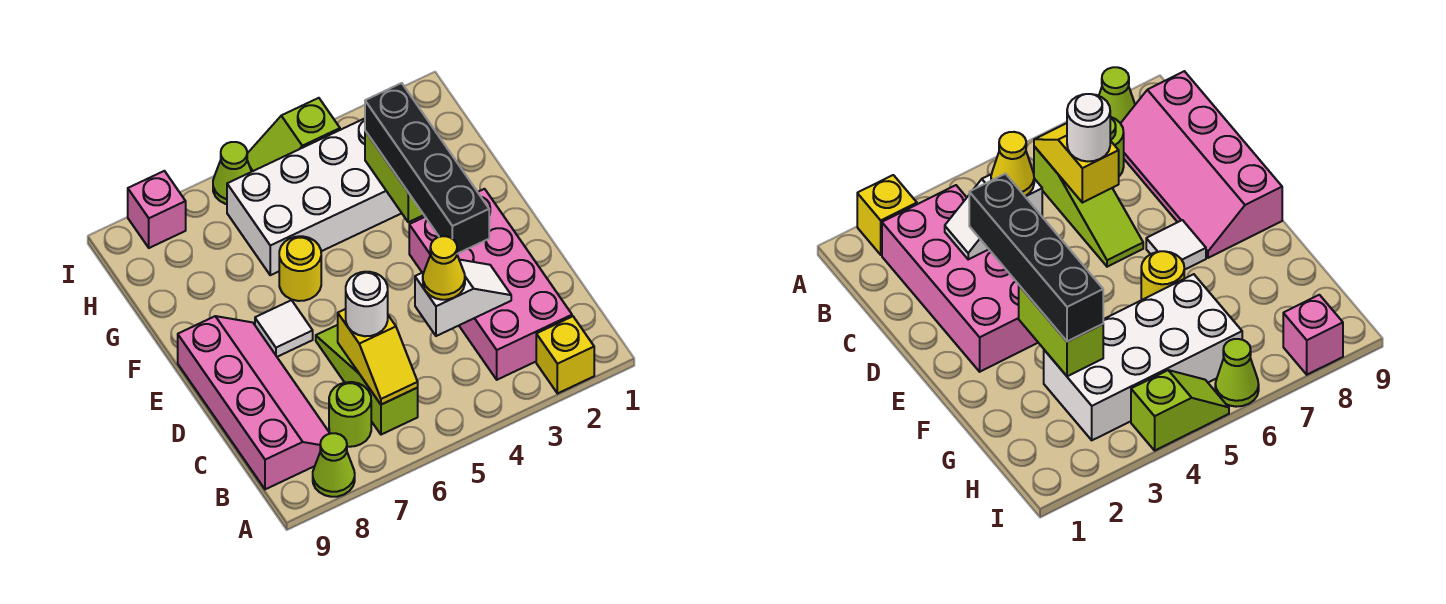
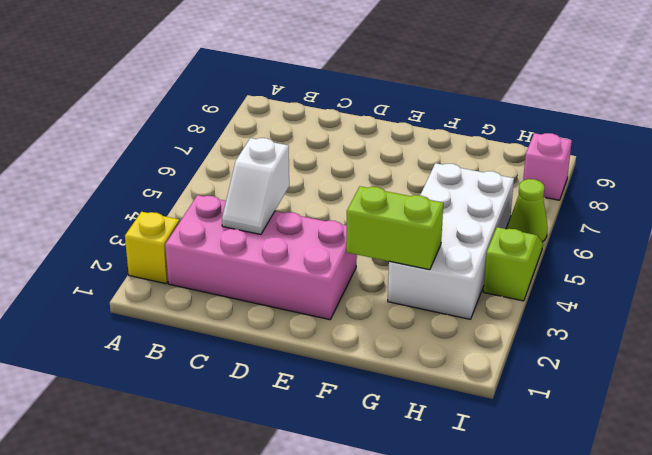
none -> lime cone A8 level 1
none -> lime slope B6:D6 level 1 top B
none -> lime round brick B7 level 1

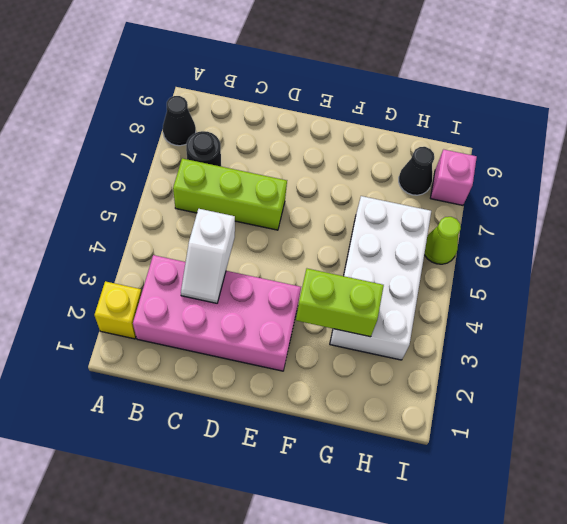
black cone A8 level 1 -> lime cone A8 level 1
lime brick B6:D6 level 1 -> lime slope B6:D6 level 1 top B
black round brick B7 level 1 -> lime round brick B7 level 1
black cone H8 level 1 -> none
none -> pink slope B8:E9 level 1 top 9
none -> white tile E7 level 1
none -> yellow round brick F6 level 1

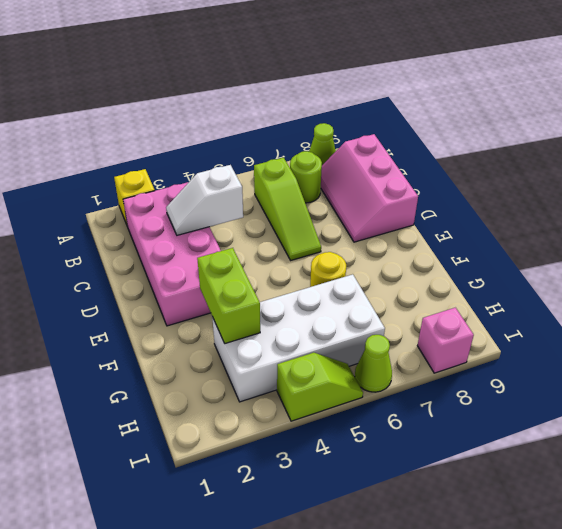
pink slope B8:D9 level 1 top 9 -> pink slope B8:E9 level 1 top 9
none -> white tile E7 level 1
none -> yellow slope B6:C6 level 2 top C
none -> yellow cone C4 level 3

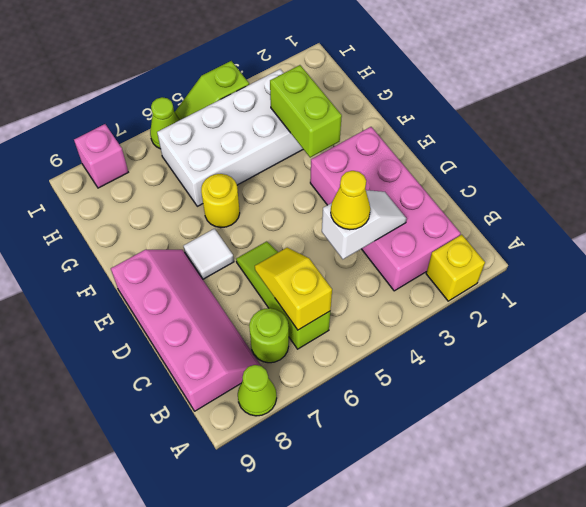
yellow slope B6:C6 level 2 top B -> yellow slope B6:C6 level 2 top C
none -> white round brick C6 level 3
none -> black brick D3:G3 level 3

